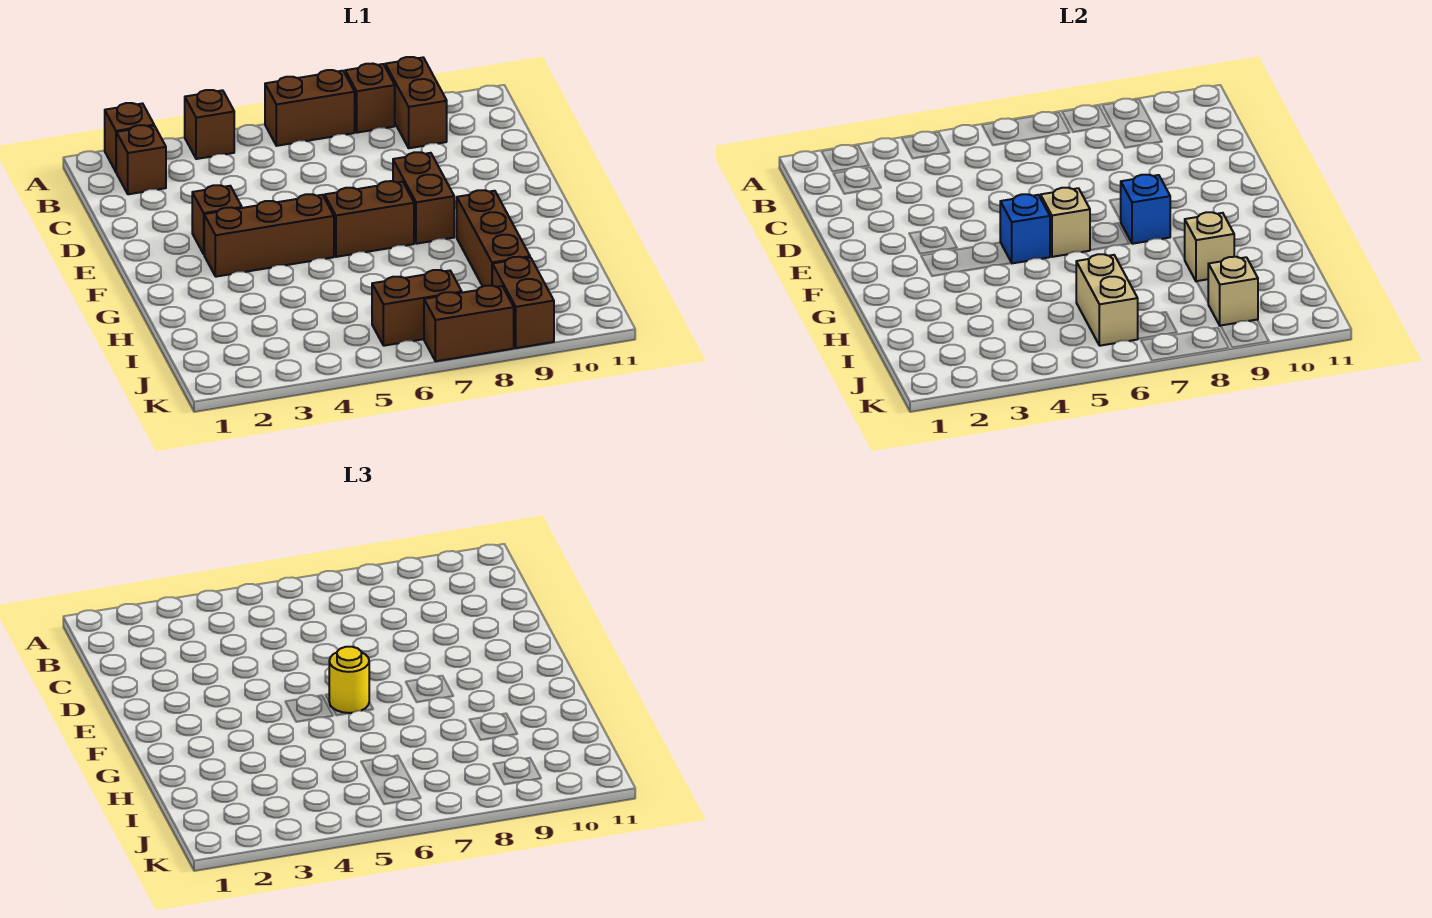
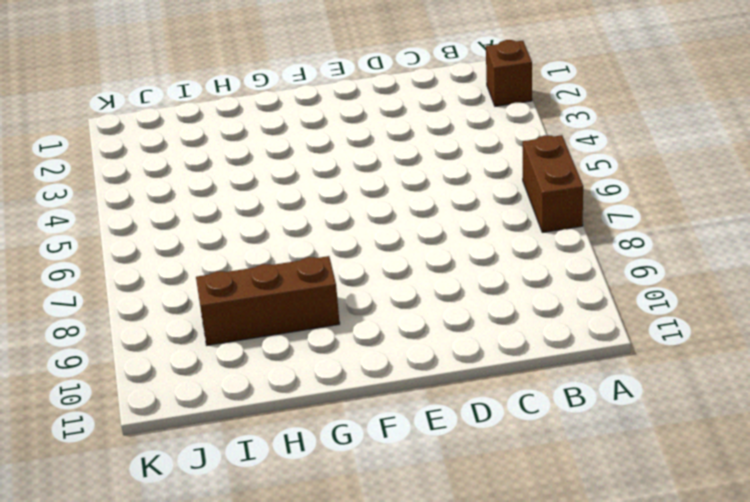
none -> brown brick A4 level 1
none -> brown brick A8 level 1
none -> brown brick A9:B9 level 1

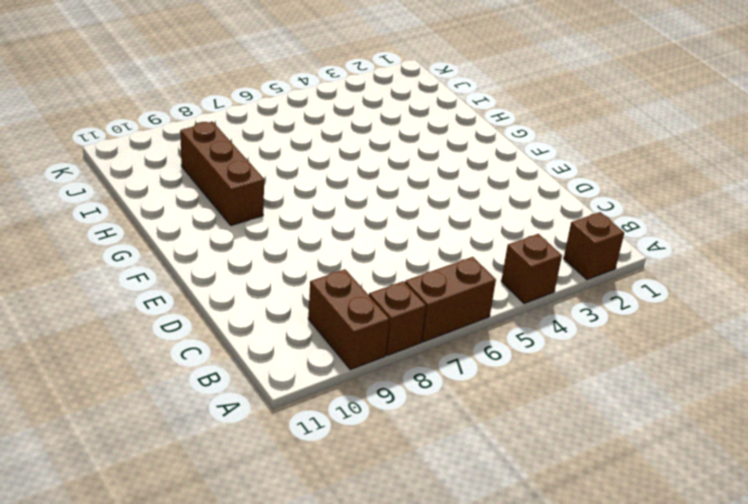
none -> brown brick B2 level 1
none -> brown brick E3 level 1
none -> brown brick E8:F8 level 1

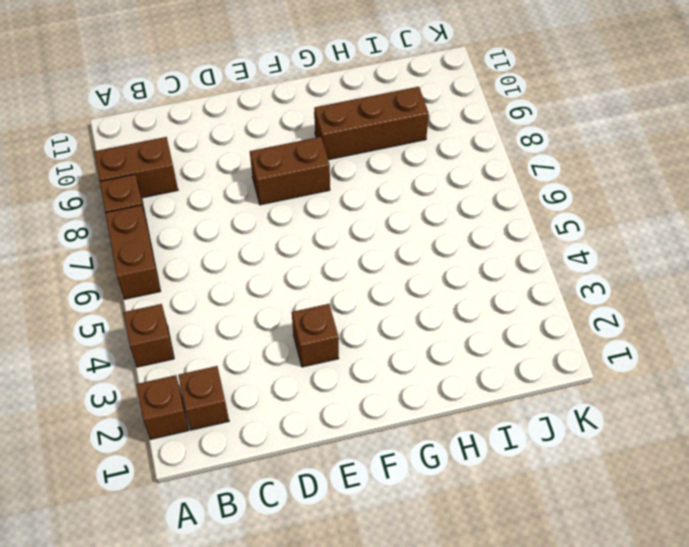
none -> brown brick F3:F5 level 1
none -> brown brick F6:F7 level 1
none -> brown brick J6:J7 level 1

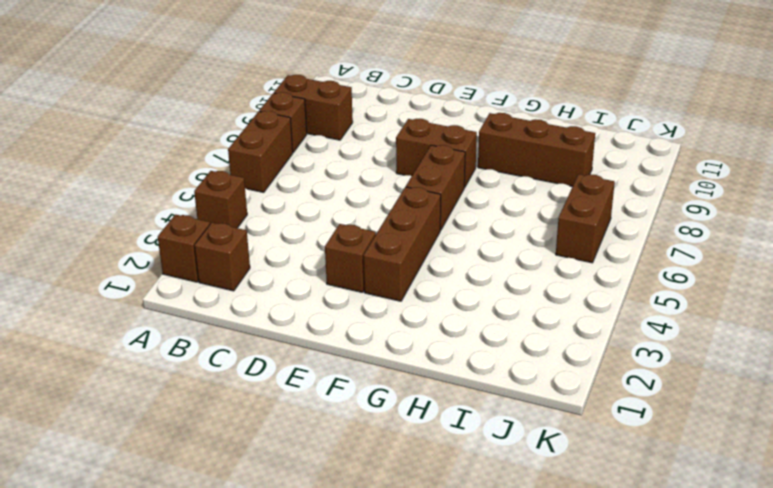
none -> brown brick J9:K9 level 1
none -> brown brick K7:K8 level 1
none -> blue brick F5 level 2

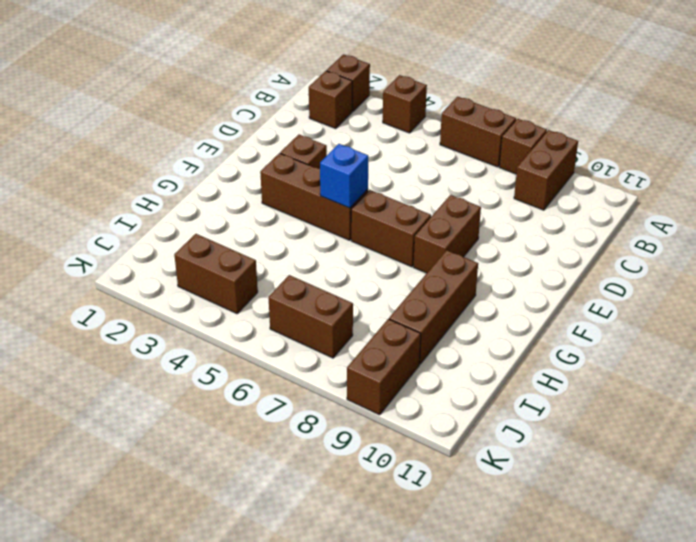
brown brick J3:J4 level 1 -> brown brick K7:K8 level 1
none -> tan brick F6 level 2
none -> blue brick F8 level 2
none -> tan brick H9 level 2

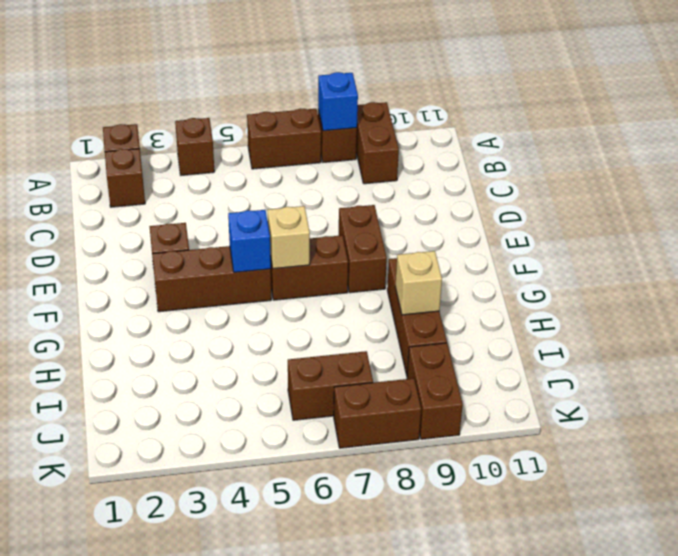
blue brick A8 level 2 -> blue brick F8 level 2
none -> tan brick I6:J6 level 2
none -> tan brick J9 level 2
none -> yellow round brick F6 level 3

